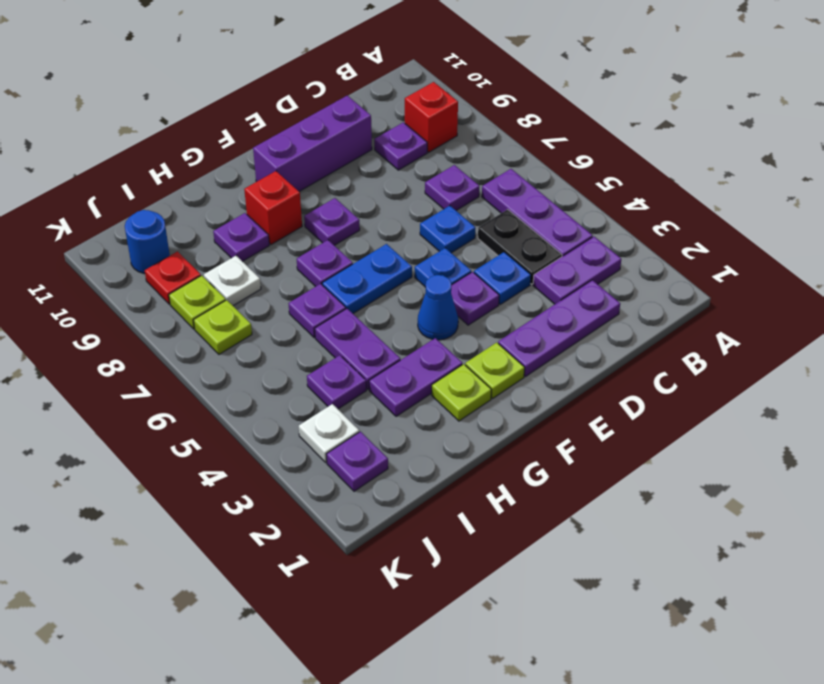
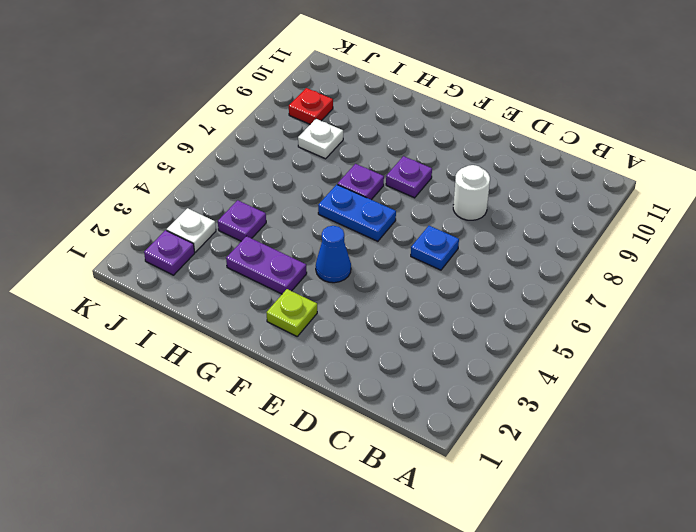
white round brick D8 level 1 -> none
none -> purple plate B3:C3 level 1
none -> purple plate B4:B6 level 1
none -> red brick B9 level 1
none -> purple plate C2:E2 level 1

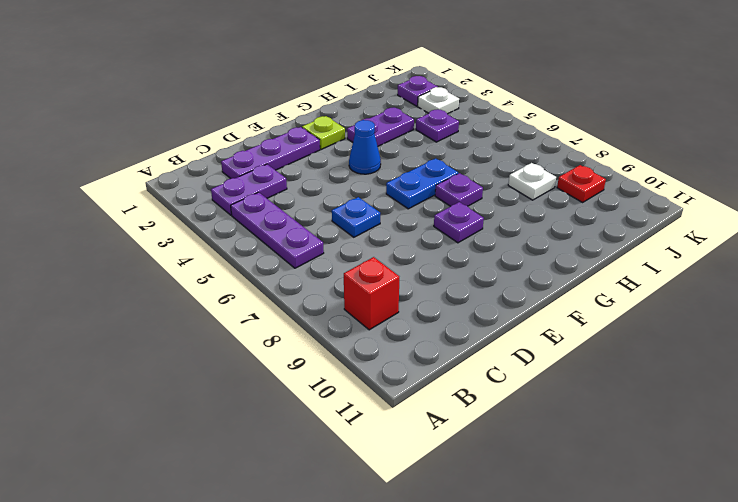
none -> black plate C4:C5 level 1
none -> purple plate C7 level 1
none -> purple plate C9 level 1
none -> blue plate D4 level 1

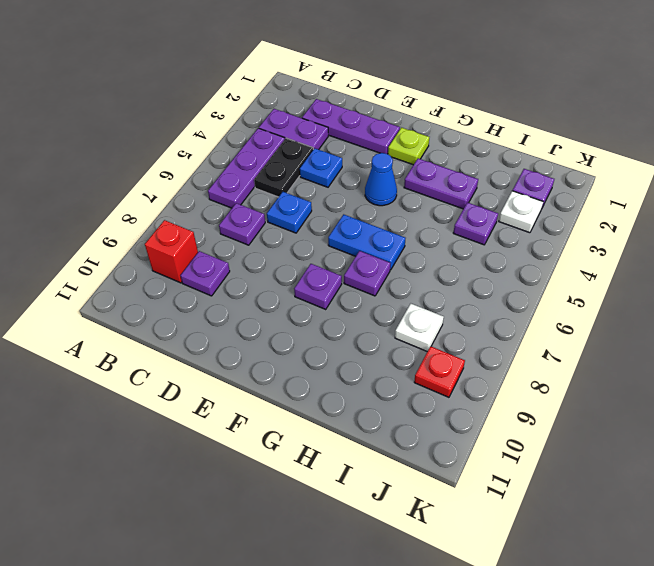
none -> purple brick D10:F10 level 1
none -> purple plate E4 level 1
none -> blue plate E5 level 1
none -> lime plate G2 level 1

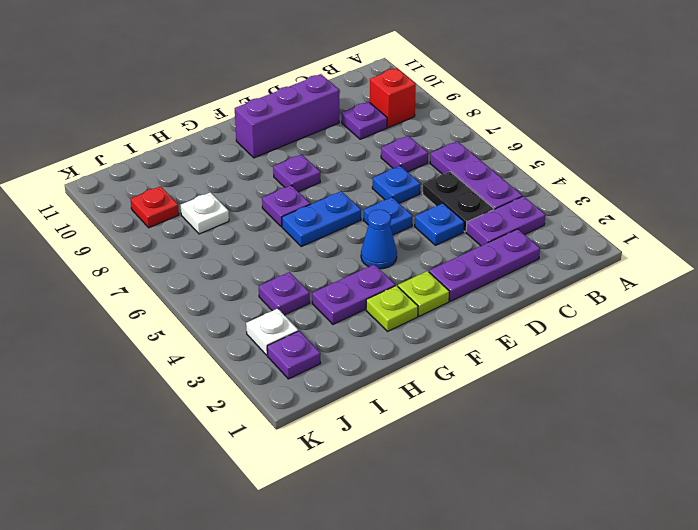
none -> purple plate E4 level 1
none -> red brick G9 level 1
none -> purple plate H4:H5 level 1
none -> purple plate H6 level 1

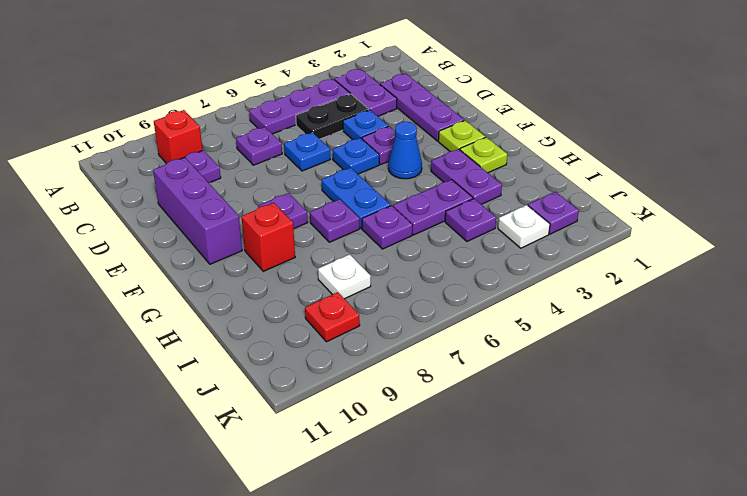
none -> purple plate H9 level 1
none -> lime plate J7 level 1
none -> lime plate J8 level 1
none -> blue round brick J10 level 1

